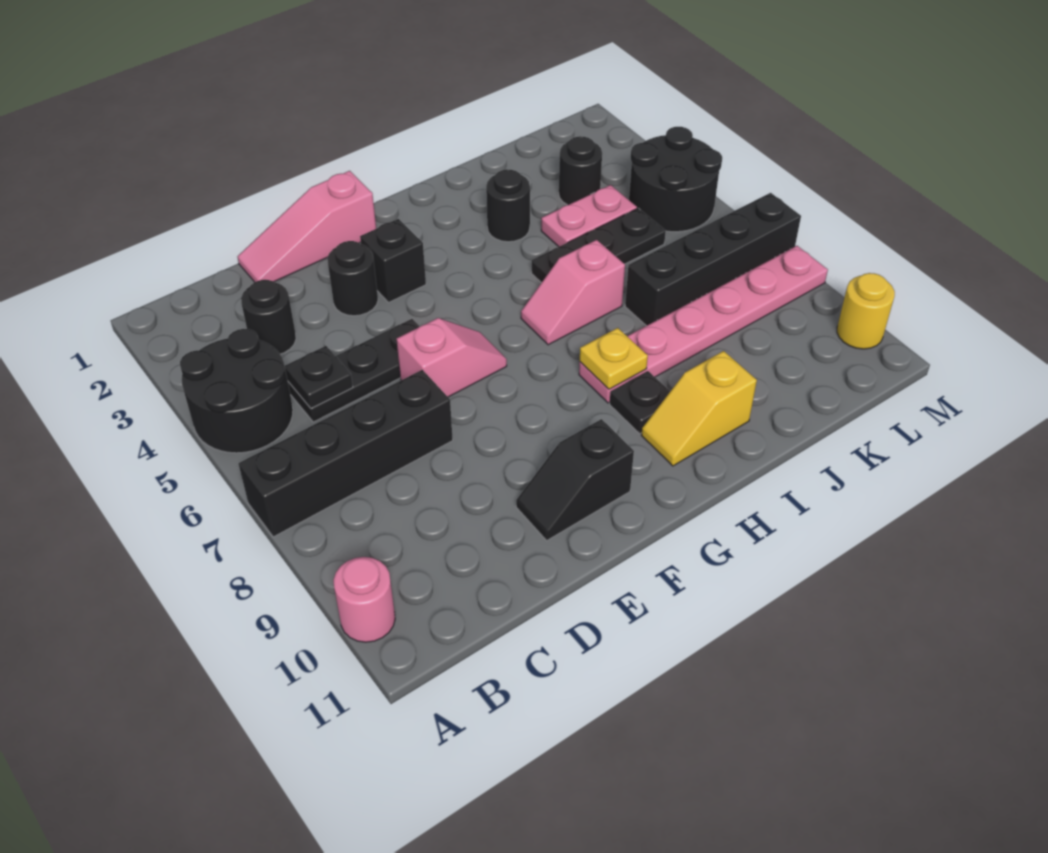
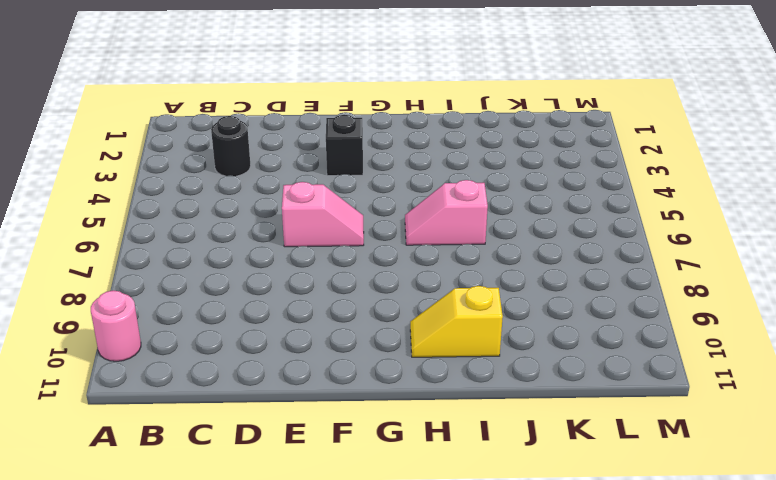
none -> black round brick A4:B5 level 1
none -> black brick A7:D7 level 1
none -> black plate C5:E5 level 1

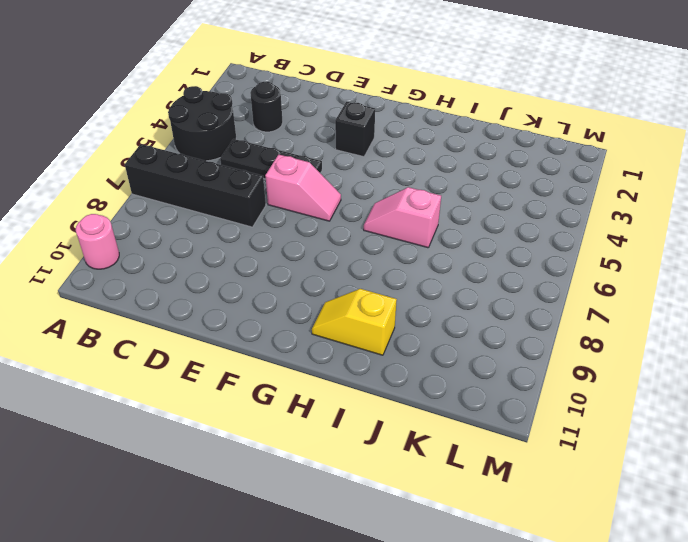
none -> pink slope D1:F1 level 1 top F
none -> black round brick E3 level 1
none -> black slope E10:F10 level 1 top F

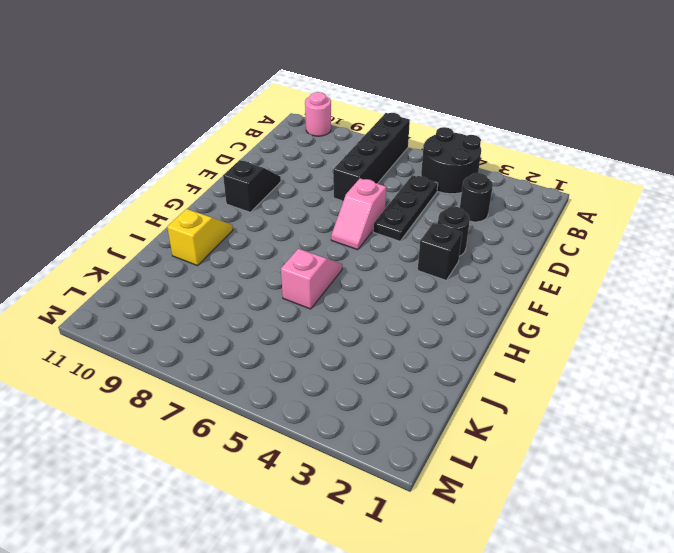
none -> pink slope D1:F1 level 1 top F
none -> pink plate H8:M8 level 1
none -> black plate H9 level 1

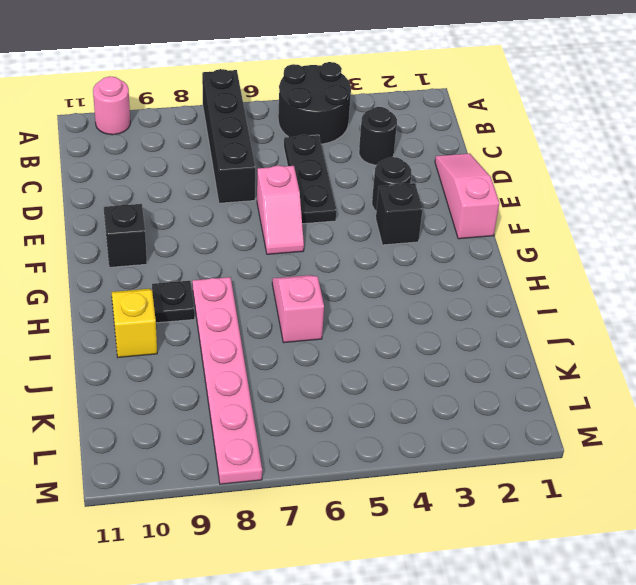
none -> black round brick I3 level 1
none -> black plate I5:K5 level 1
none -> pink plate J4:K4 level 1

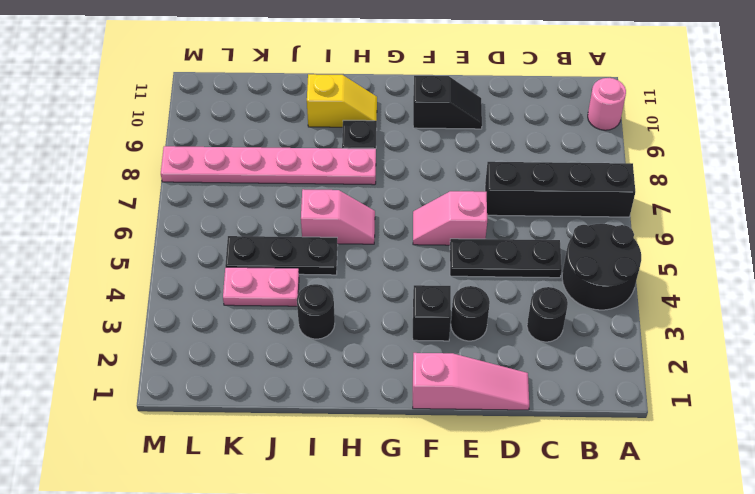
none -> black brick J7:M7 level 1
none -> black round brick K3 level 1
none -> black round brick L4:M5 level 1

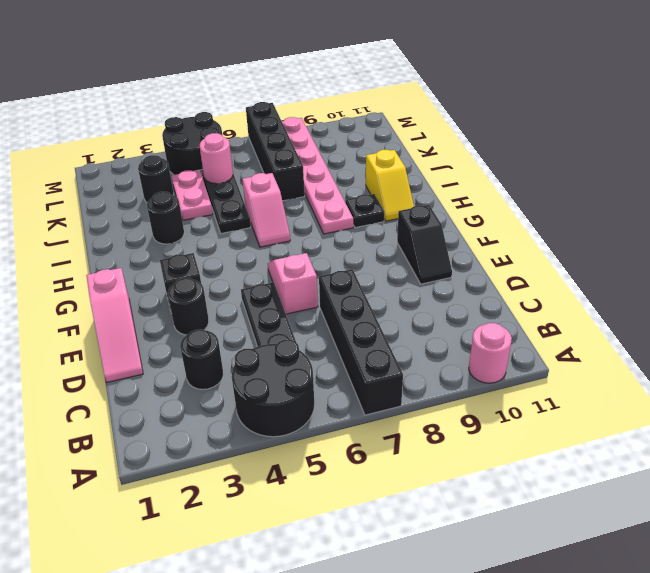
pink round brick K5 level 2 -> none
none -> yellow round brick M10 level 1
none -> black plate C5 level 2
none -> yellow plate H8 level 2

